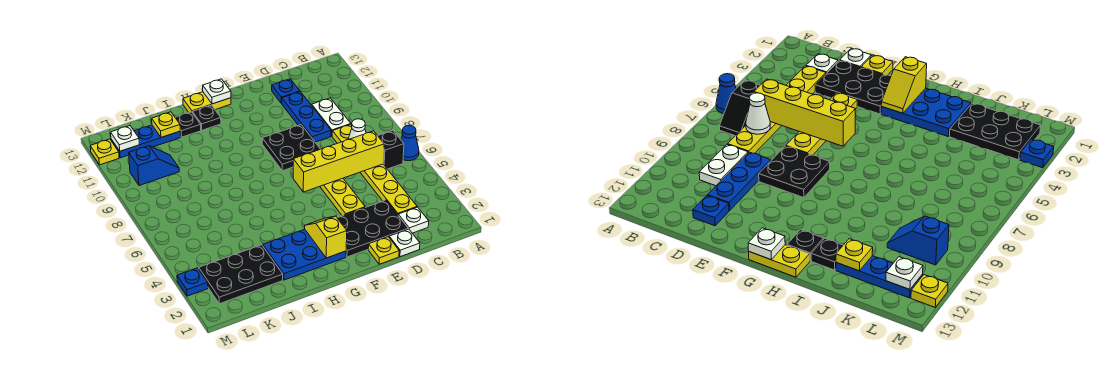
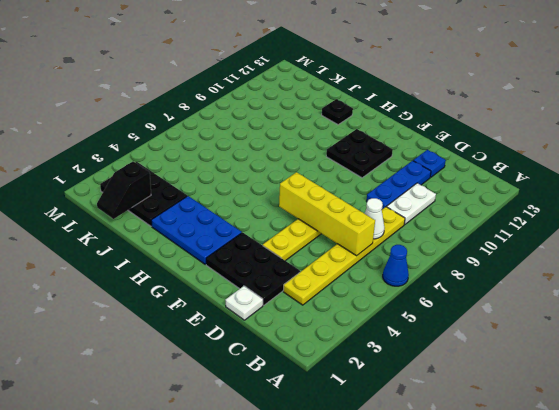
black plate F10:G11 level 1 -> black plate E8:F9 level 1
black slope K1:K2 level 2 top 2 -> black slope B6:B7 level 1 top 6
none -> white plate C2 level 1
none -> yellow plate E1 level 1
none -> yellow plate G13:H13 level 1

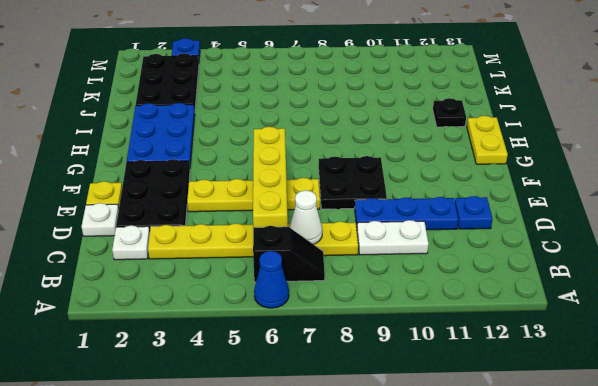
none -> black plate H12 level 1
none -> blue plate J12:L12 level 1
none -> blue slope K10:L10 level 1 top L

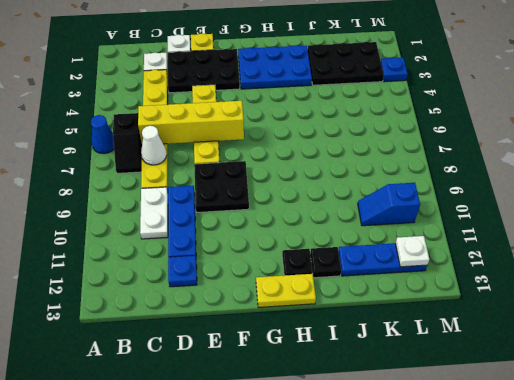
none -> yellow plate M12 level 1
none -> yellow slope G2:G3 level 2 top 2
none -> white plate G13 level 2

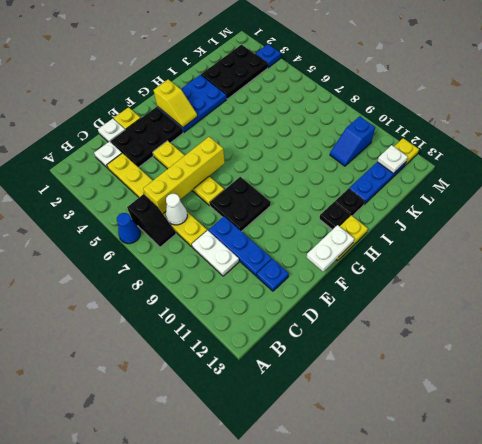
white plate F13:G13 level 2 -> white plate G13 level 2
none -> yellow plate J12 level 2

